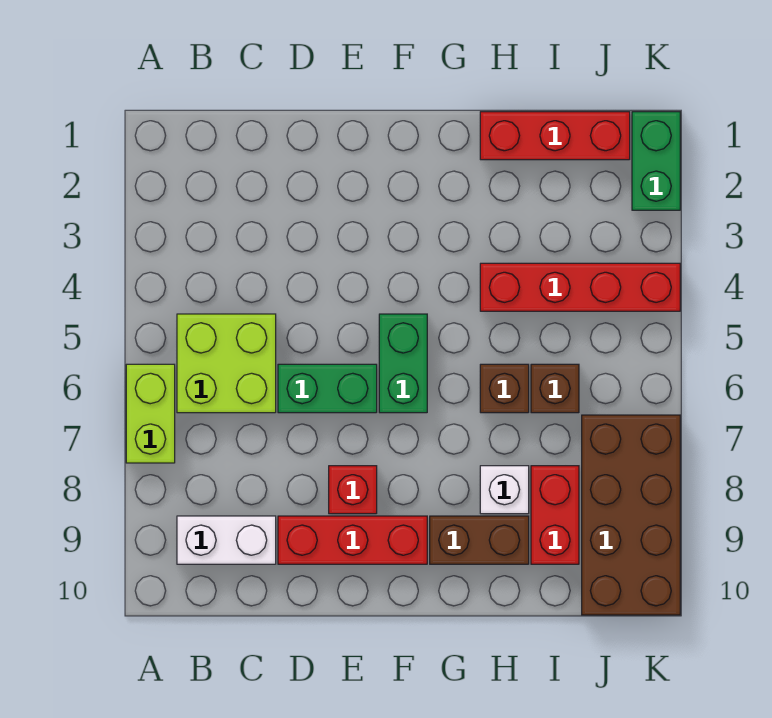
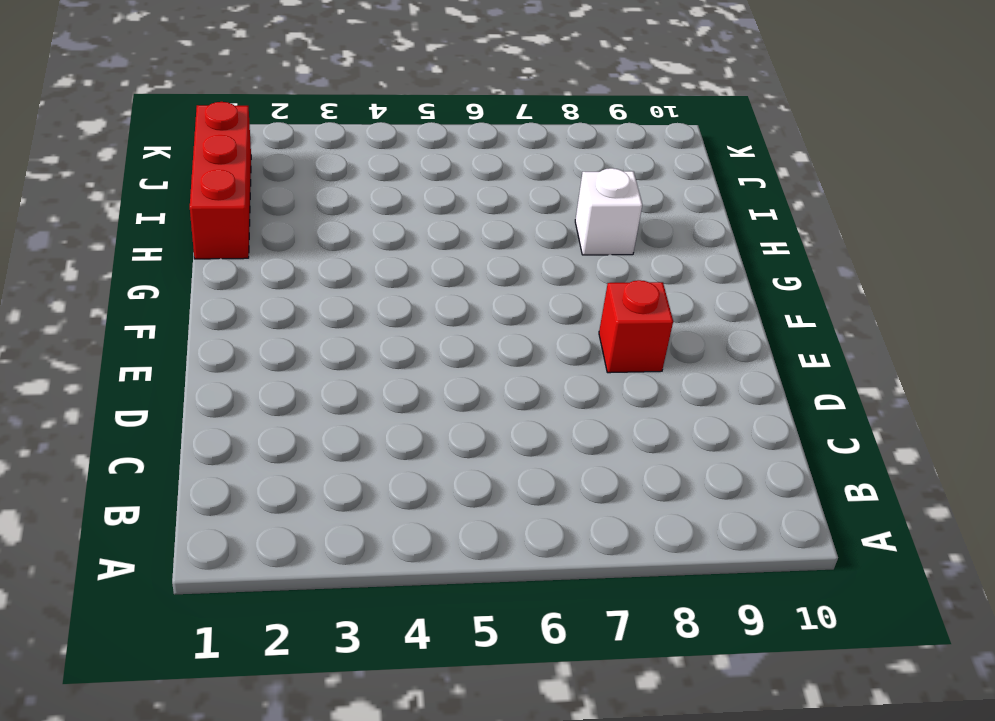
none -> lime brick A6:A7 level 1
none -> lime brick B5:C6 level 1
none -> white brick B9:C9 level 1

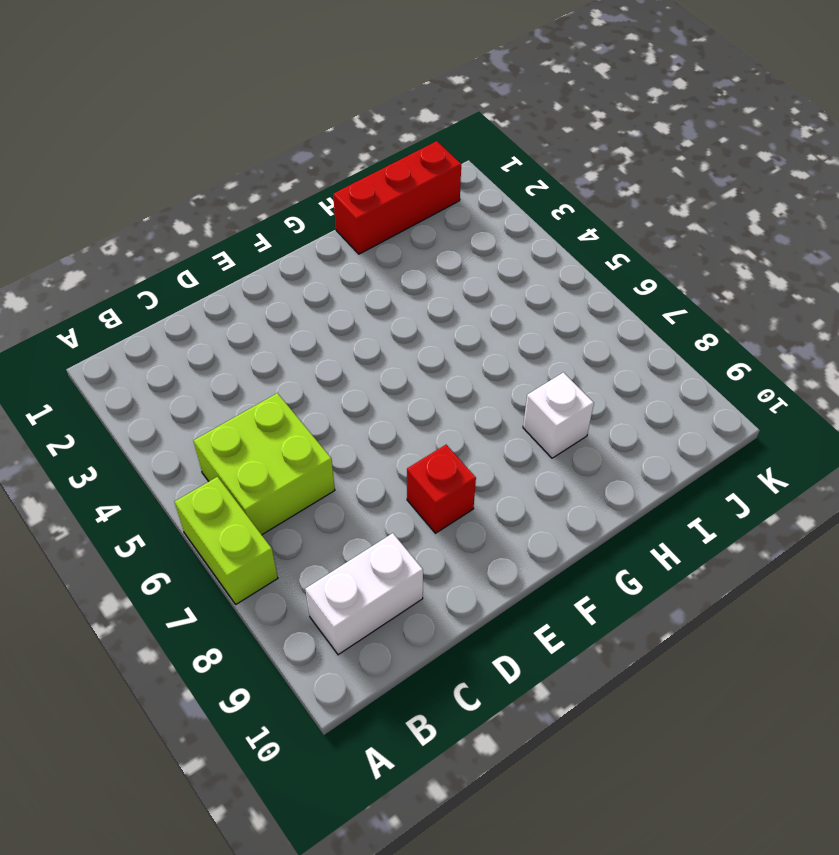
none -> green brick D6:E6 level 1
none -> red brick D9:F9 level 1
none -> green brick F5:F6 level 1

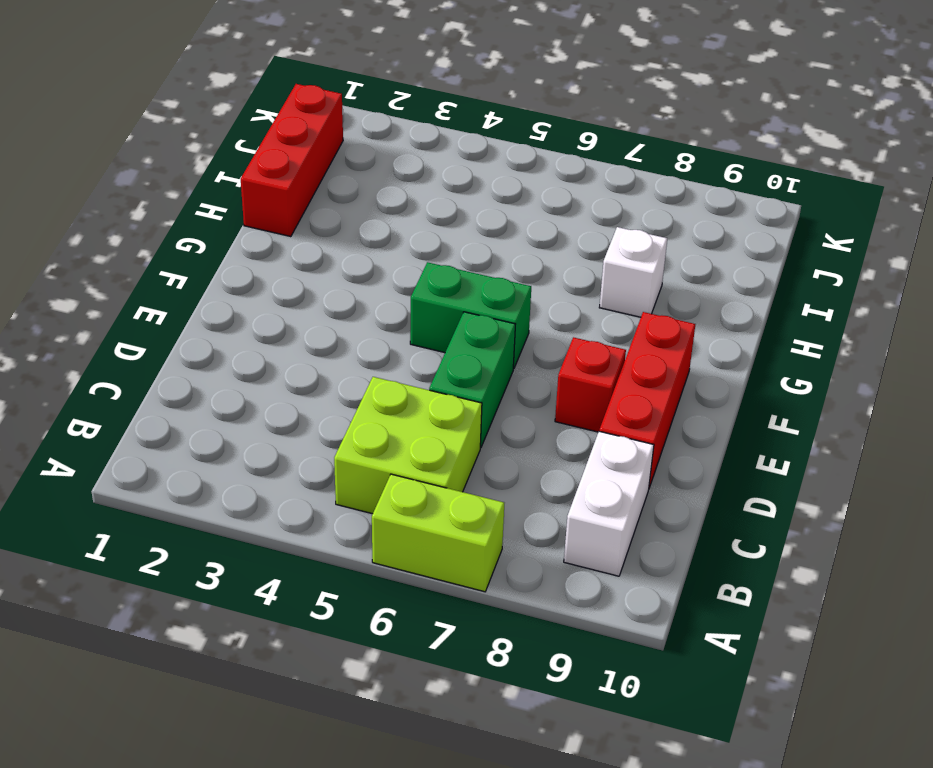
none -> brown brick G9:H9 level 1
none -> red brick H4:K4 level 1
none -> brown brick H6 level 1

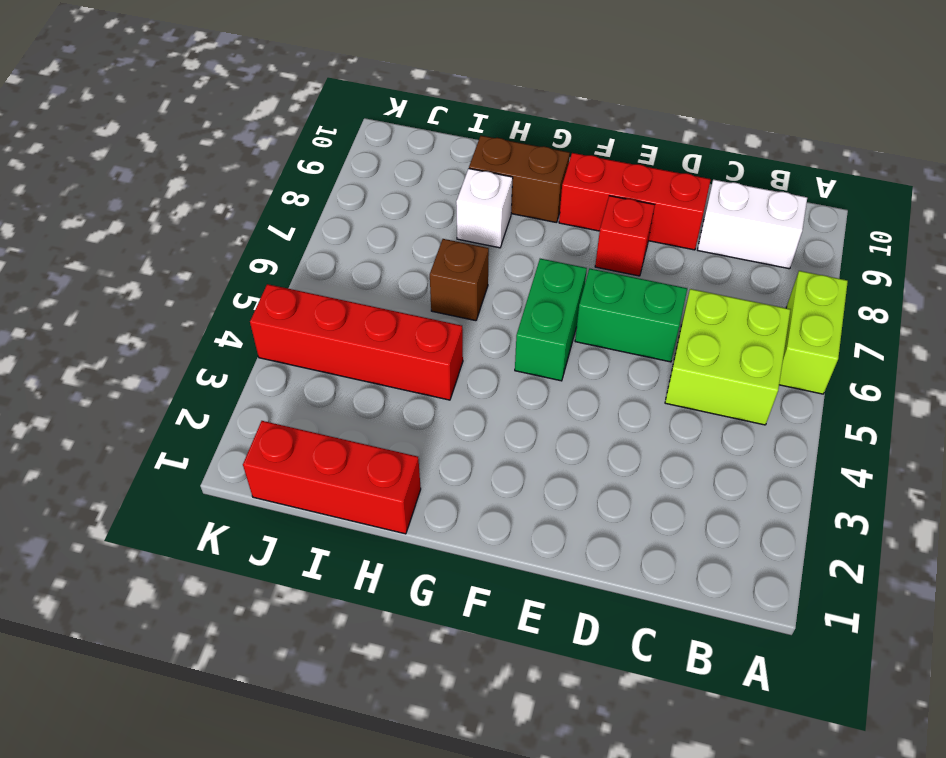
none -> brown brick I6 level 1
none -> red brick I8:I9 level 1
none -> brown brick J7:K10 level 1

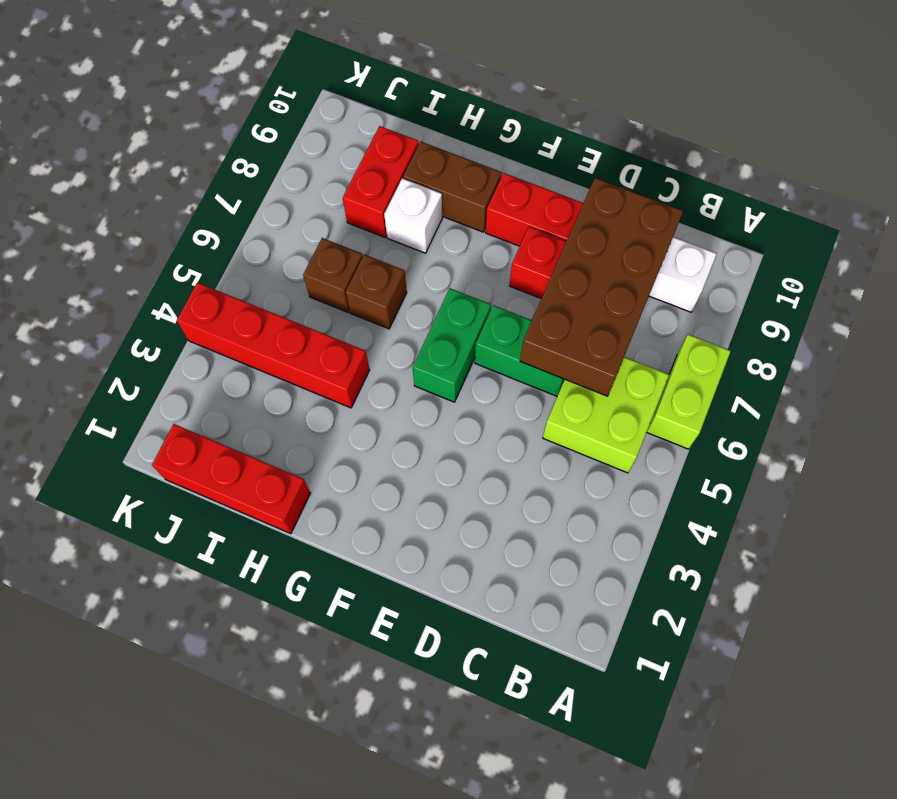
brown brick C6:D9 level 2 -> brown brick J7:K10 level 1
none -> green brick K1:K2 level 1

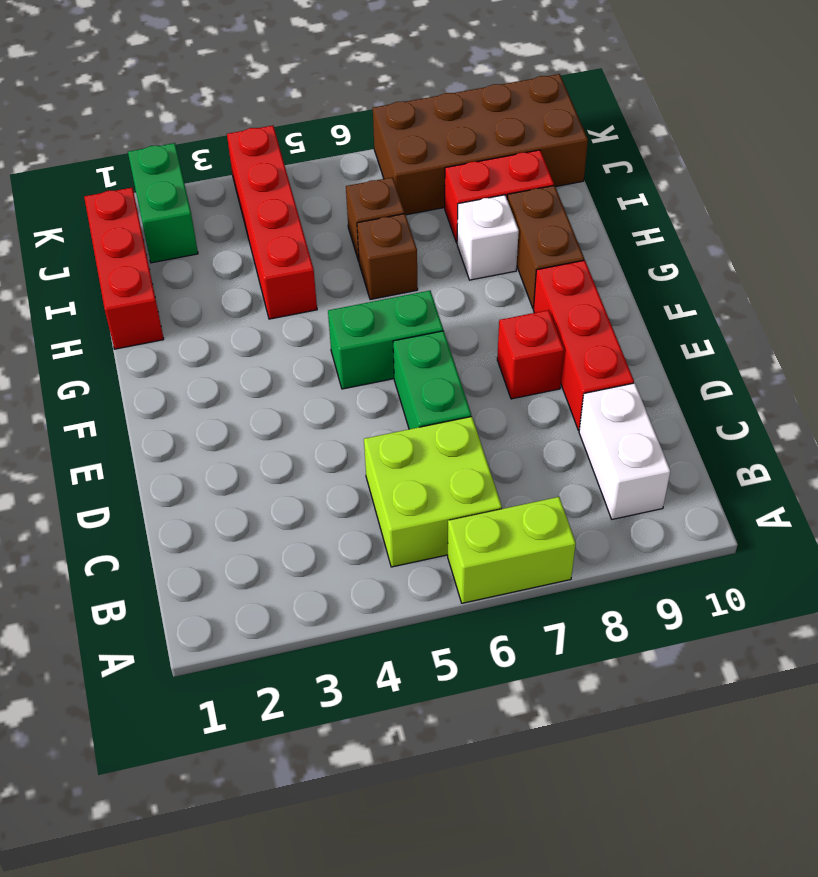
green brick J2:K2 level 1 -> green brick K1:K2 level 1

